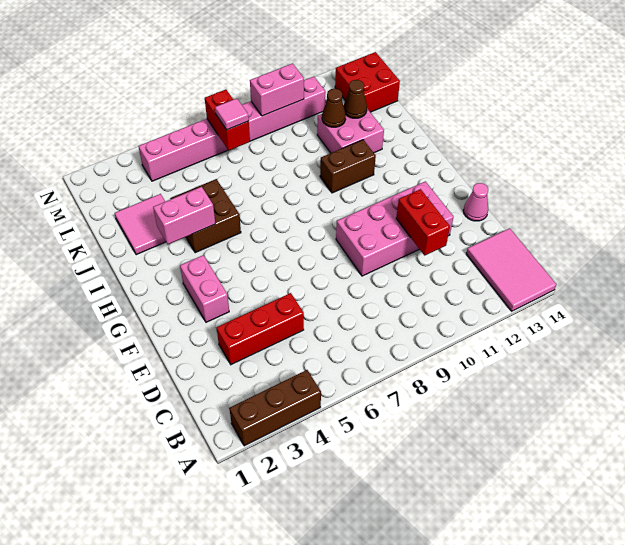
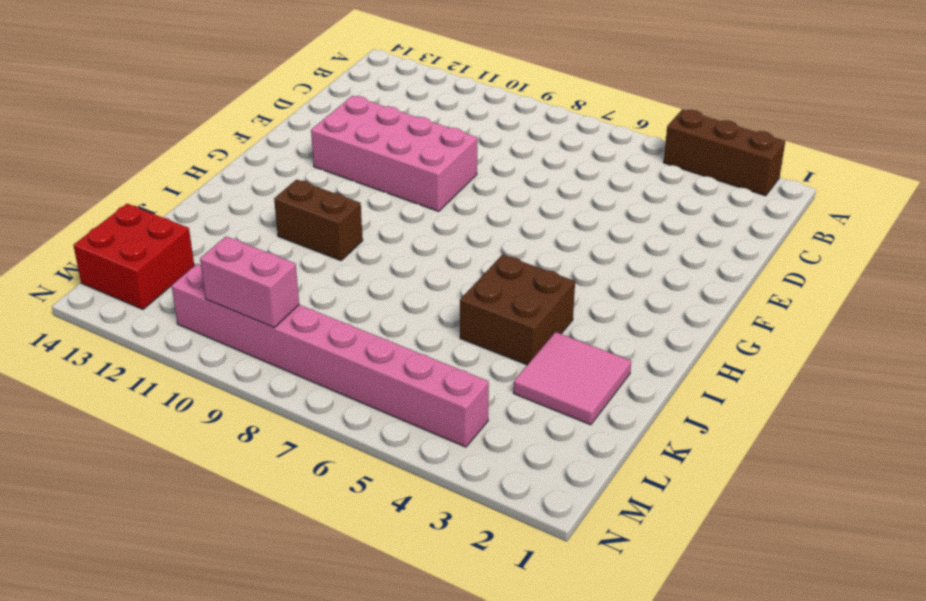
none -> pink tile A13:C14 level 1
none -> red brick D3:D5 level 1
none -> pink cone E14 level 1

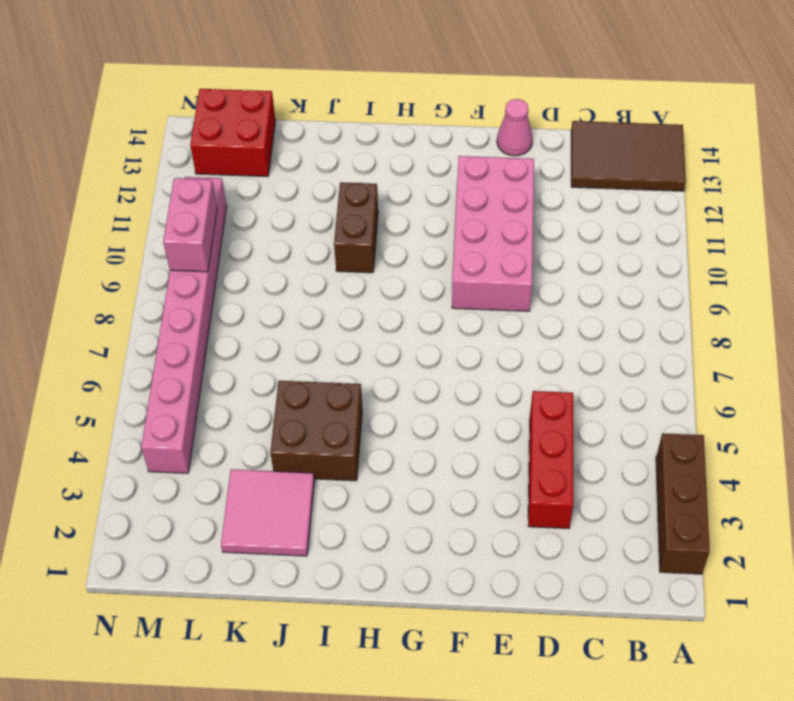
brown tile A13:C14 level 1 -> pink tile A13:C14 level 1
none -> pink brick F3:G3 level 1
none -> pink brick J11:K12 level 1
none -> red brick D11:E11 level 2

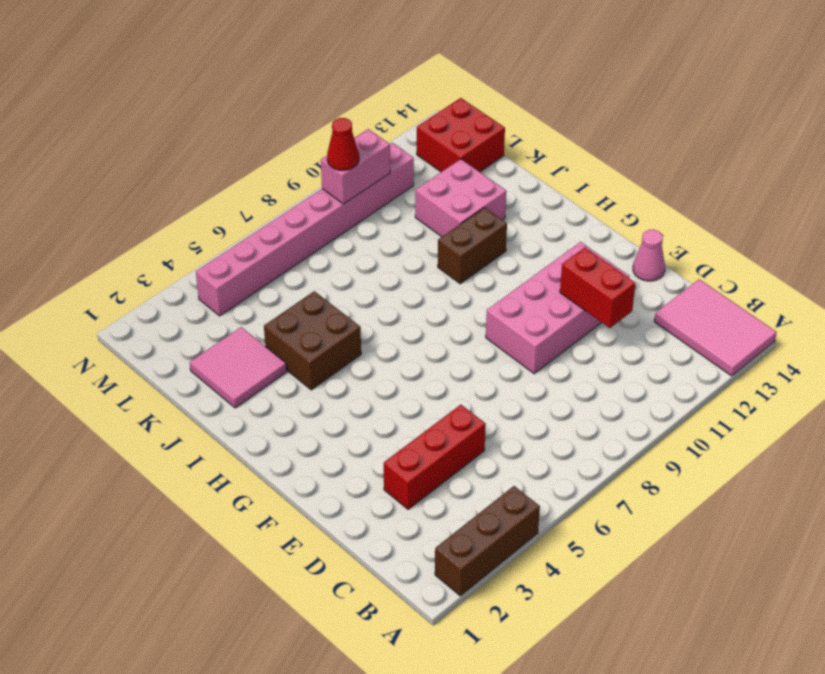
red cone M9 level 3 -> none
none -> pink brick F3:G3 level 1
none -> pink brick I3:I4 level 2
none -> brown cone K11 level 2

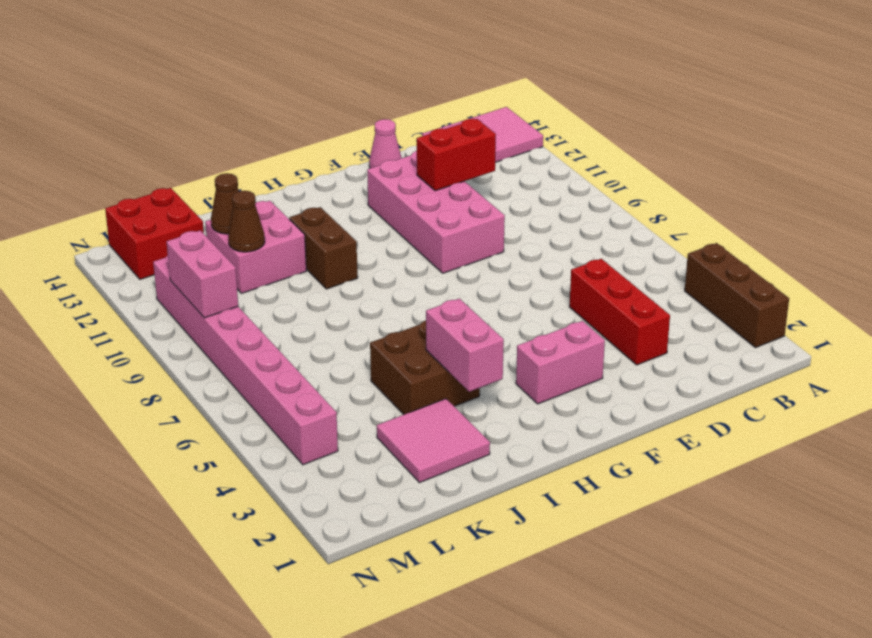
none -> red brick L7:M7 level 2
none -> pink tile L7 level 3

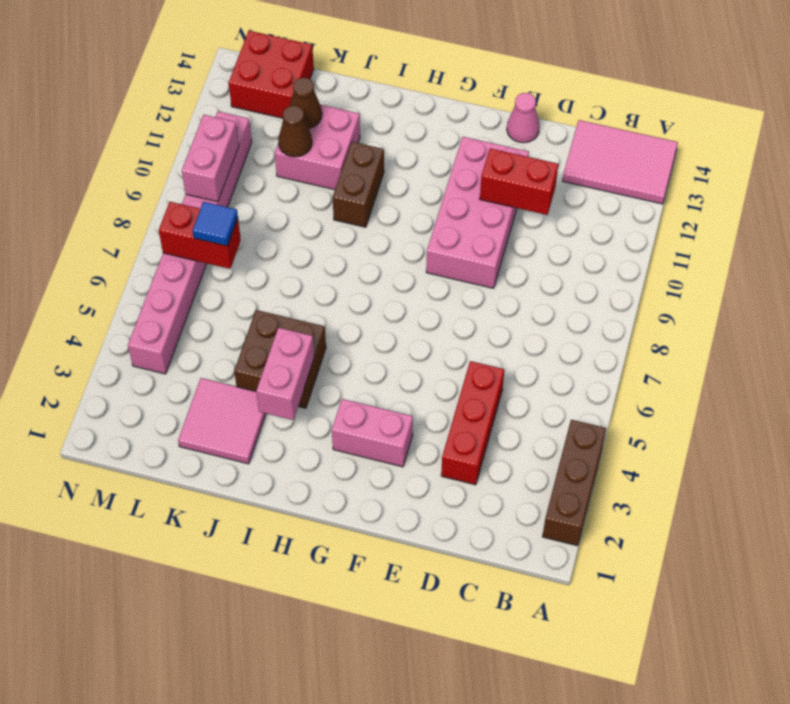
blue tile L7 level 3 -> pink tile L7 level 3

